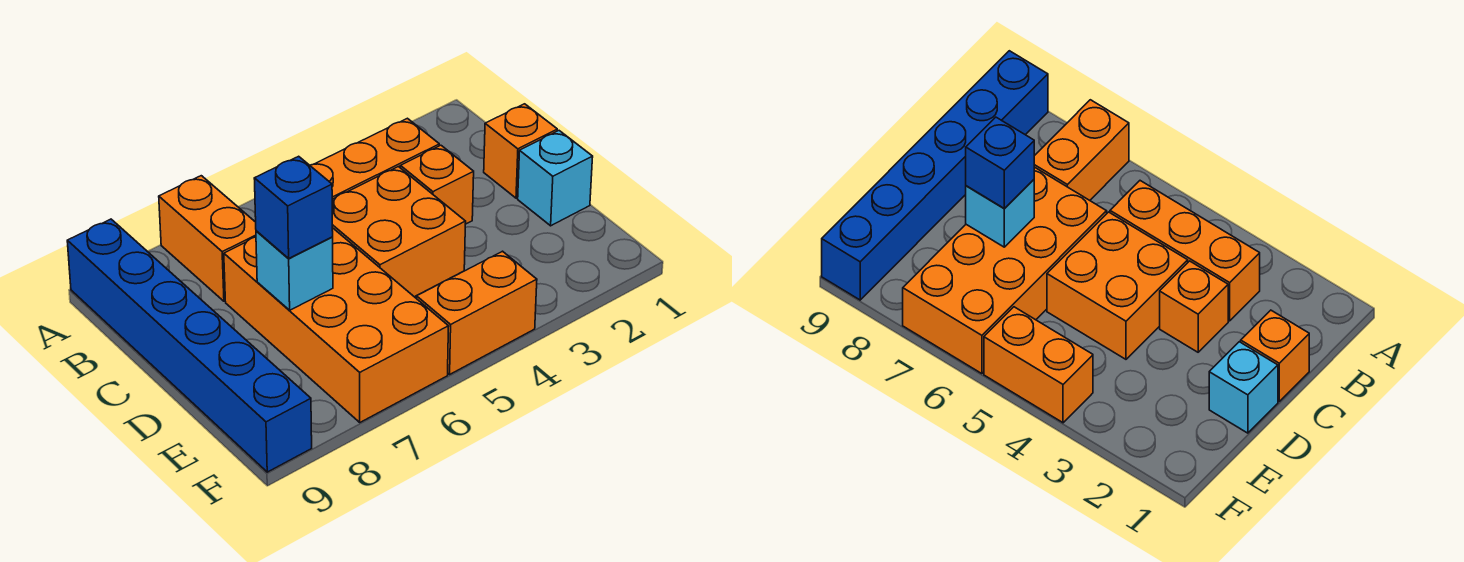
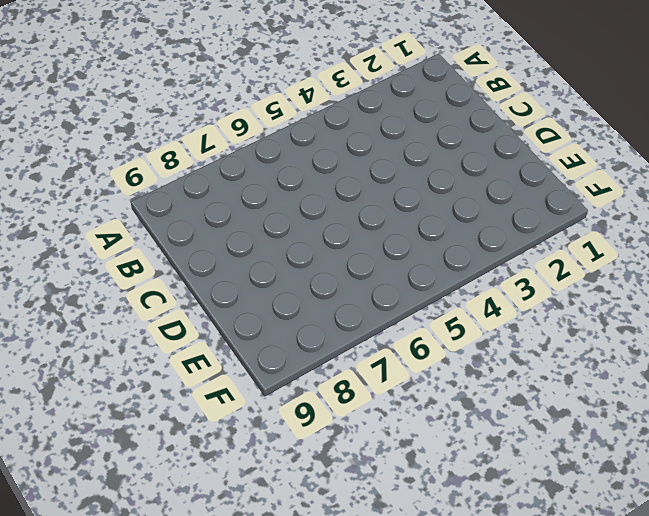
none -> orange brick A7:B7 level 1
none -> blue brick A9:F9 level 1

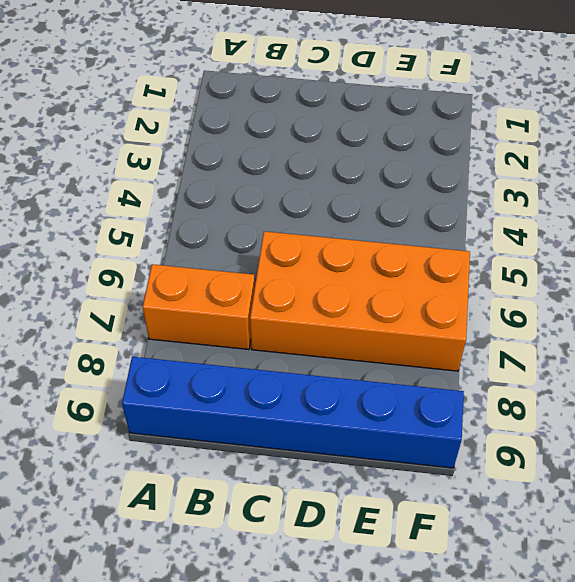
none -> orange brick B3:B5 level 1
none -> orange brick C1 level 1

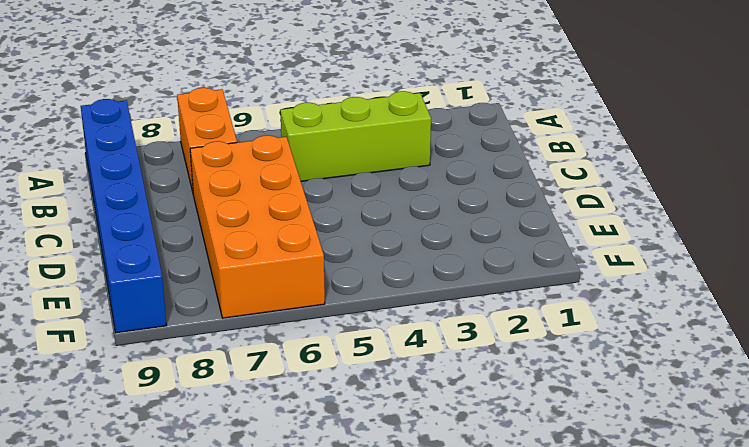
lime brick B3:B5 level 1 -> orange brick B3:B5 level 1
none -> orange brick C1 level 1
none -> orange brick C3 level 1

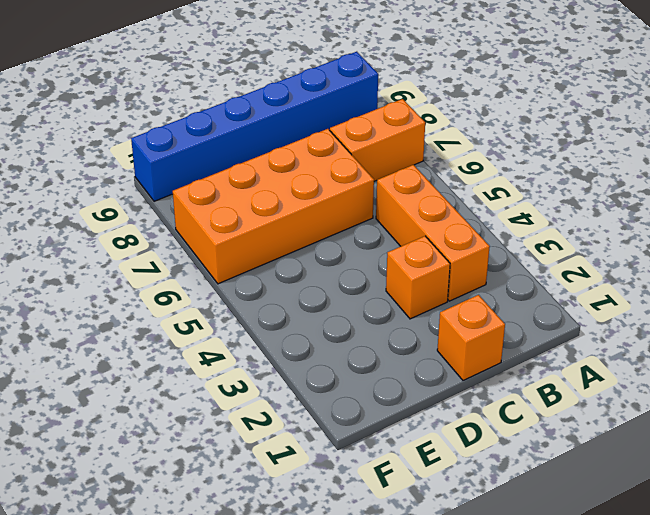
none -> orange brick C4:D5 level 1
none -> cyan brick D1 level 1

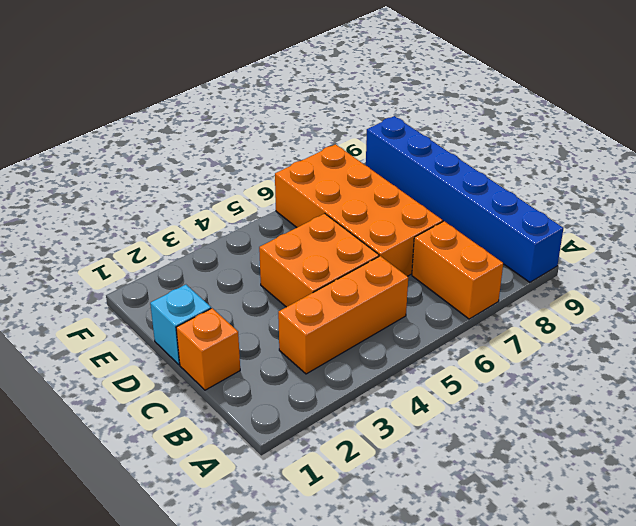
none -> orange brick C3 level 1
none -> orange brick F4:F5 level 1

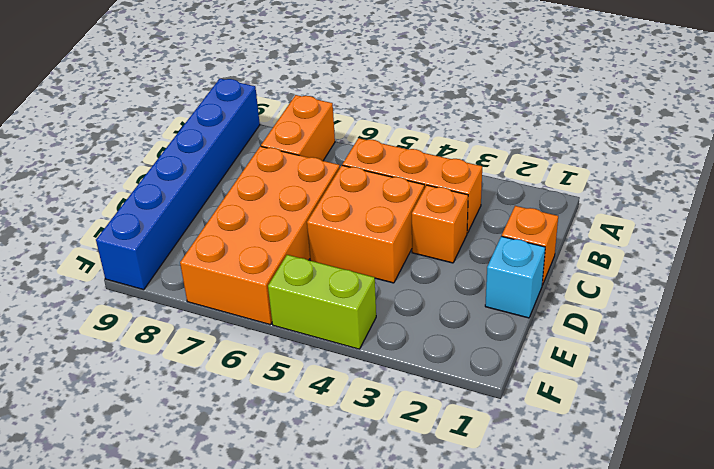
lime brick F4:F5 level 1 -> orange brick F4:F5 level 1
none -> cyan brick D7 level 2
none -> blue brick D7 level 3

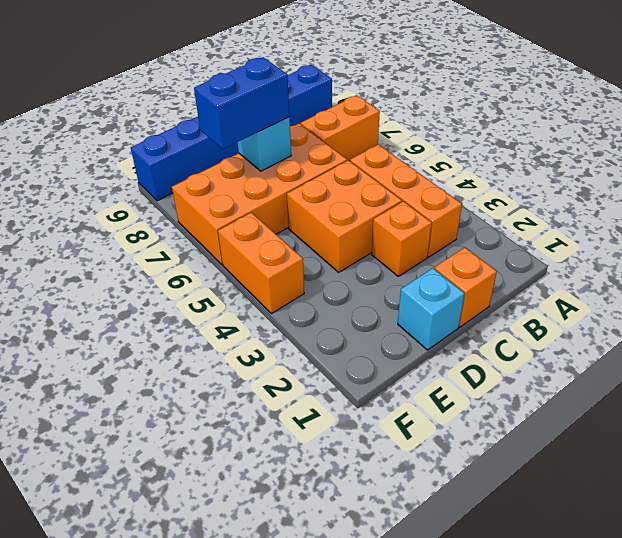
blue brick D7:E7 level 3 -> blue brick D7 level 3

